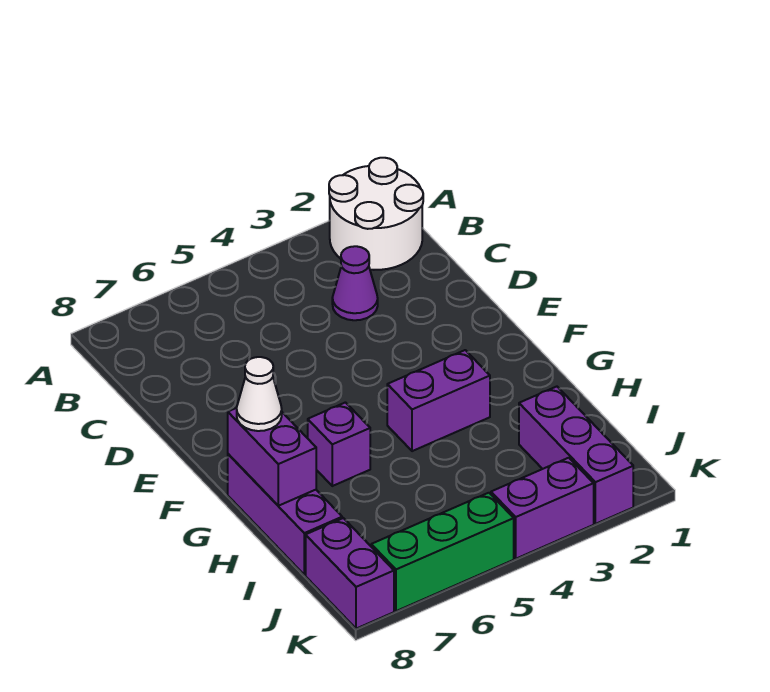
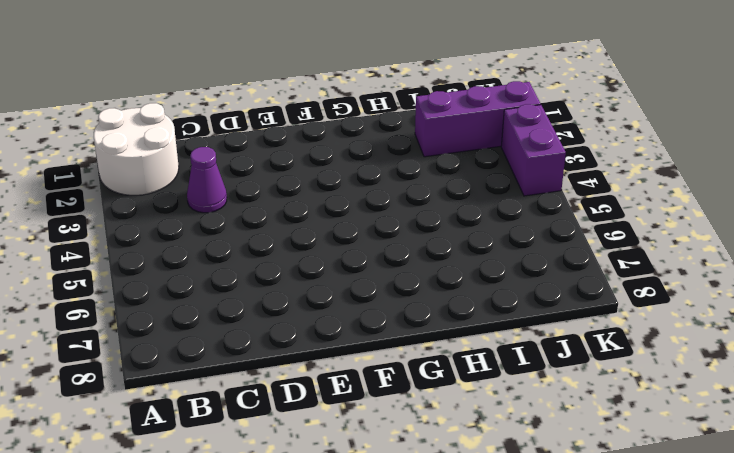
none -> purple brick G3:G4 level 1
none -> purple brick G6 level 1

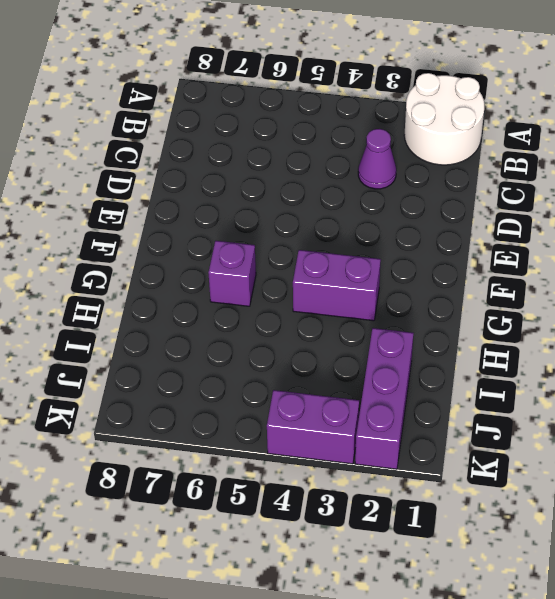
none -> purple brick G8:I8 level 1
none -> purple brick J8:K8 level 1

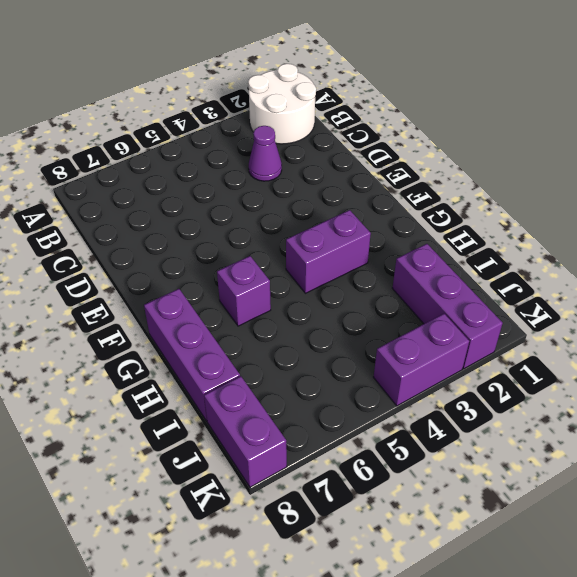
none -> green brick K5:K7 level 1
none -> purple brick G8:H8 level 2

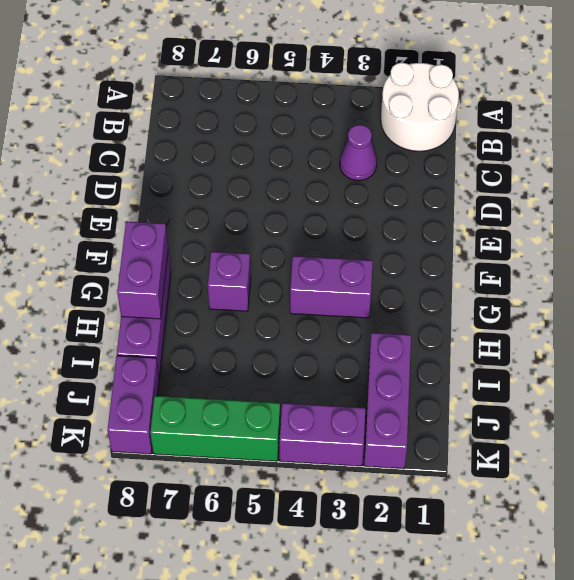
none -> white cone G8 level 3

